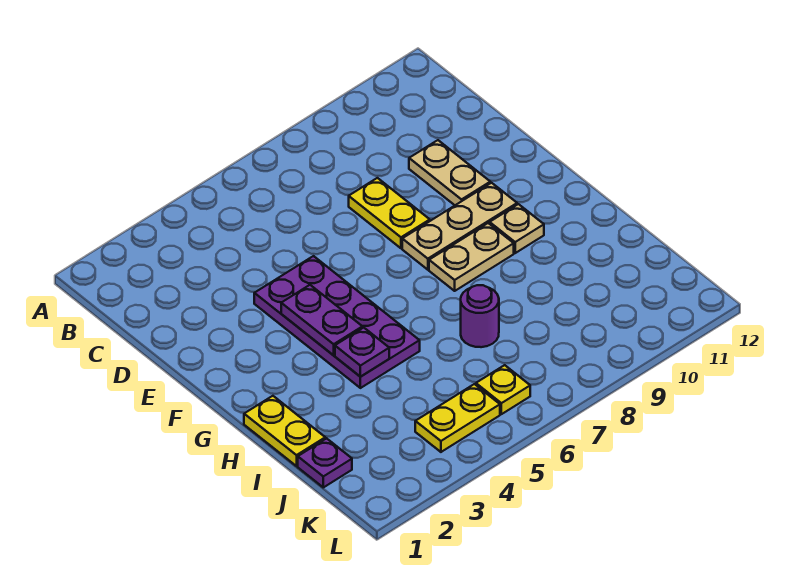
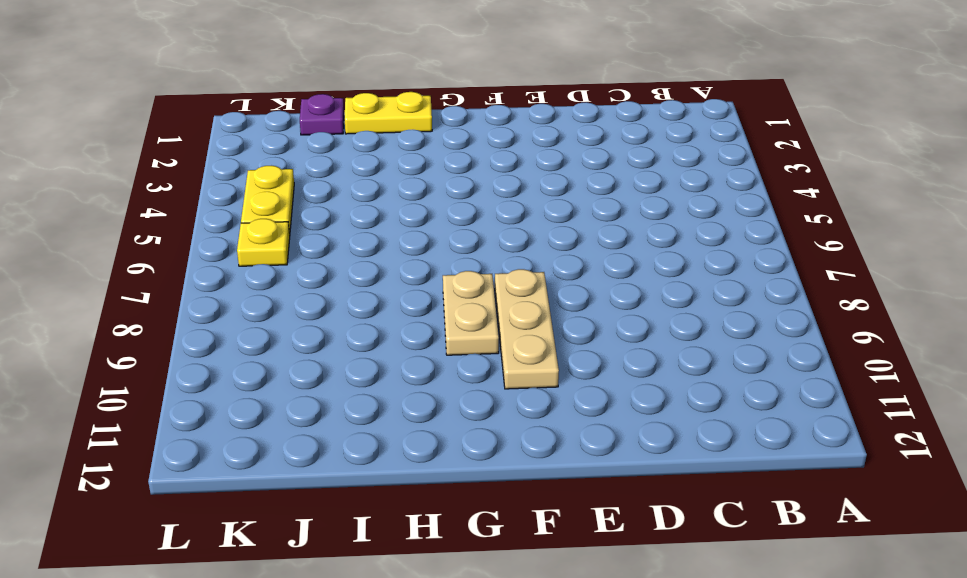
none -> yellow plate D8:E8 level 1
none -> tan plate D10:E10 level 1
none -> purple plate E4:H5 level 1

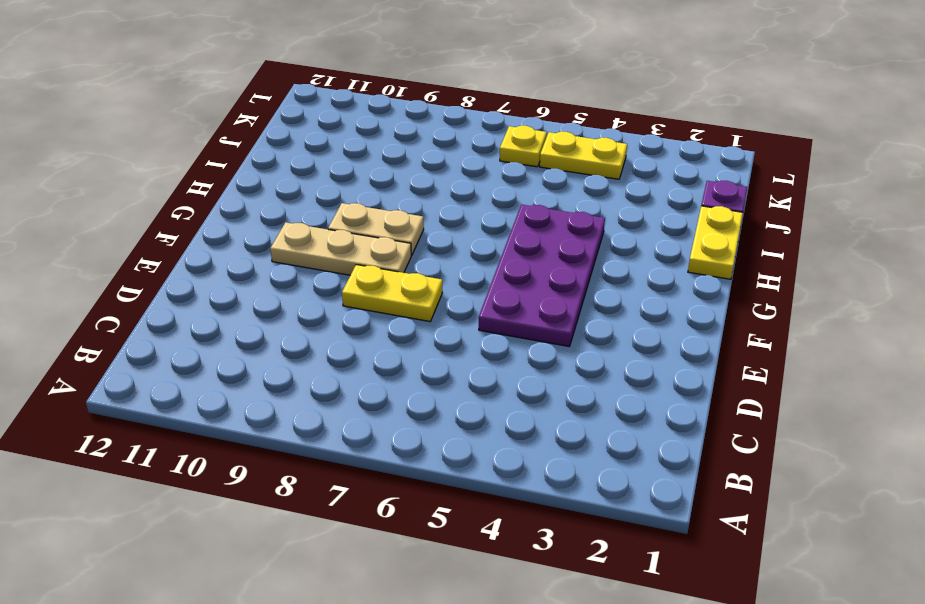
yellow plate E7:E8 level 1 -> yellow plate D8:E8 level 1
none -> tan plate D10:E10 level 1
none -> tan plate G10 level 1
none -> purple round brick I7 level 1

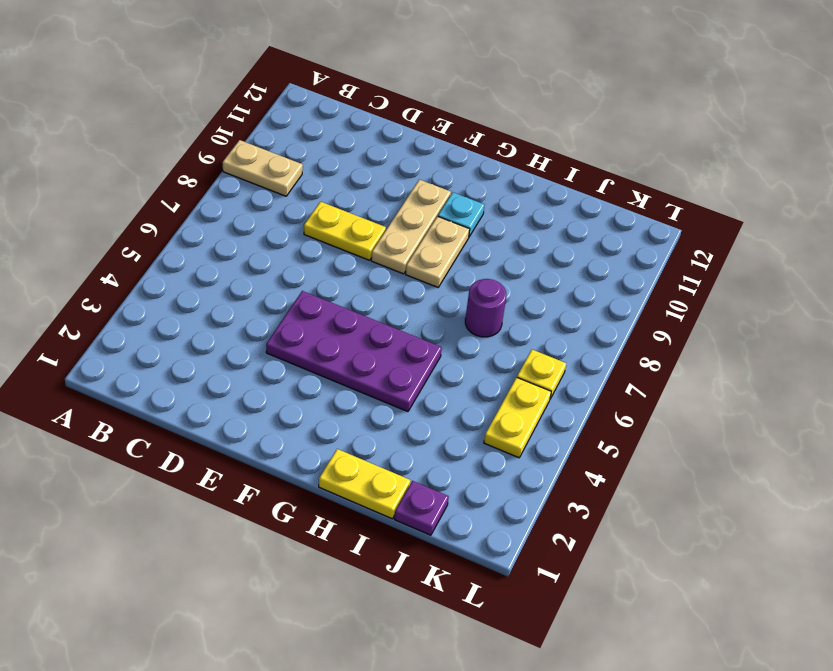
tan plate A9:B9 level 1 -> tan plate D10:E10 level 1
cyan plate G10 level 1 -> tan plate G10 level 1
none -> purple plate F4:G4 level 2
none -> purple plate H4 level 2

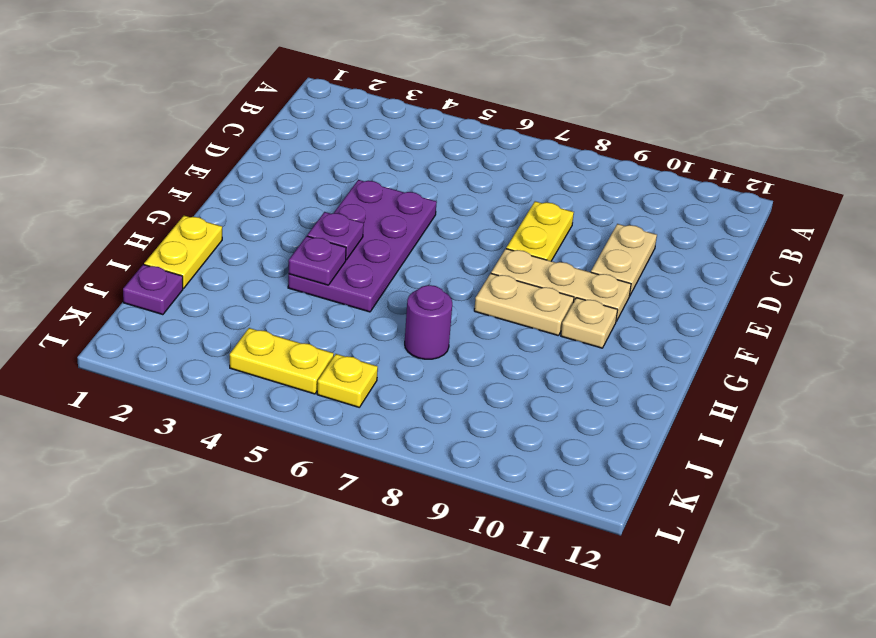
purple plate G4 level 2 -> purple plate F4:G4 level 2

